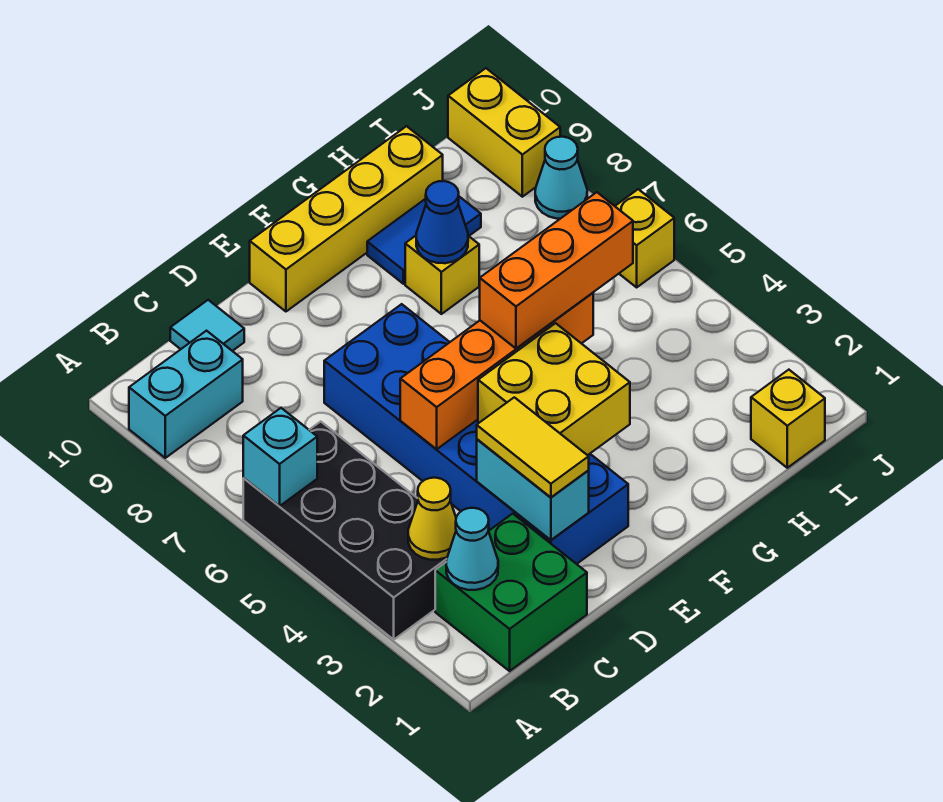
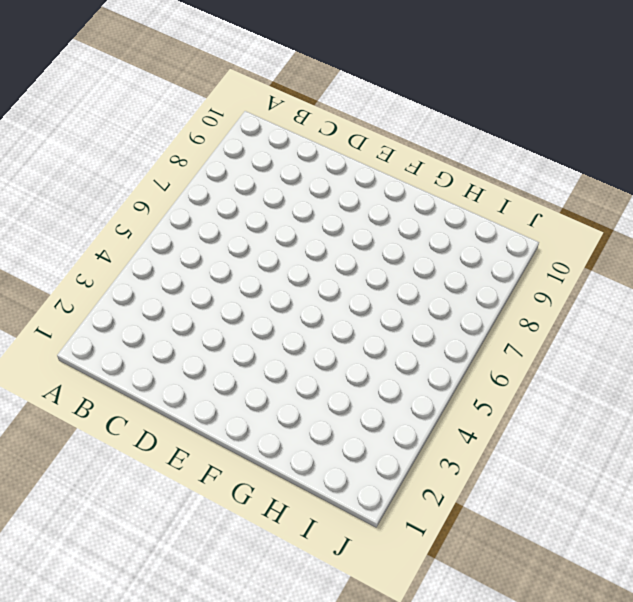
none -> black brick A3:B6 level 1
none -> cyan brick A9:B9 level 1
none -> green brick B1:C2 level 1

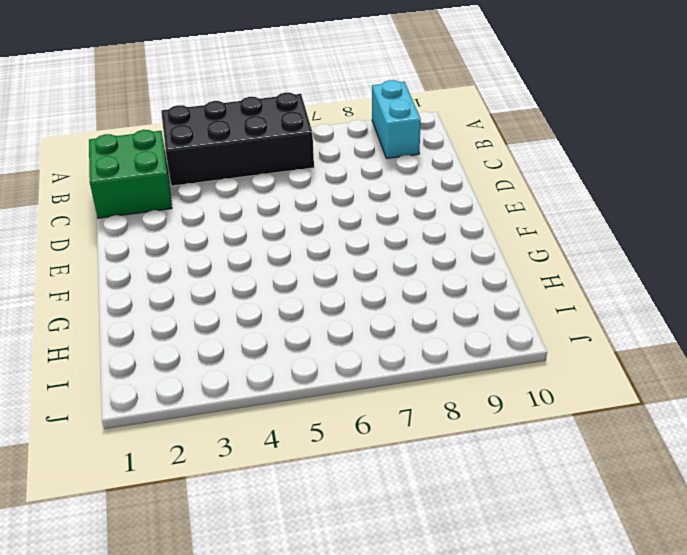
none -> cyan tile C10 level 1
none -> blue brick D2:E7 level 1
none -> yellow brick E10:H10 level 1

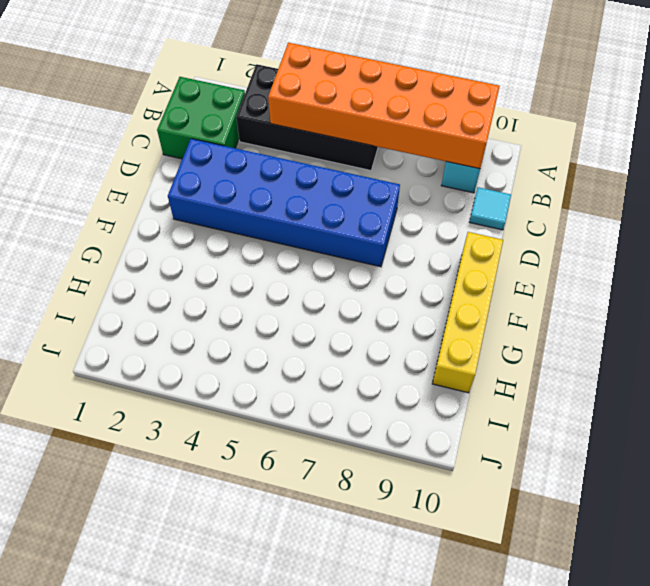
orange brick A4:B9 level 2 -> cyan brick A6 level 2
none -> yellow brick G8 level 1
none -> blue tile G9:H9 level 1
none -> yellow brick I1 level 1

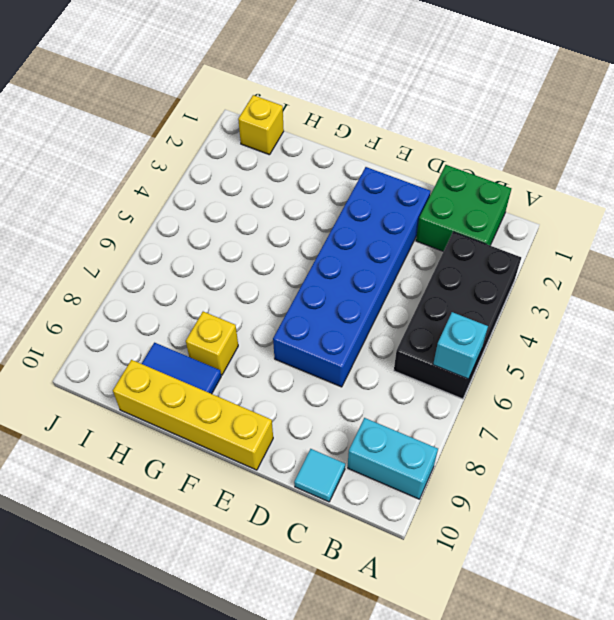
none -> yellow brick J6 level 1
none -> cyan cone J8 level 1
none -> yellow brick J9:J10 level 1

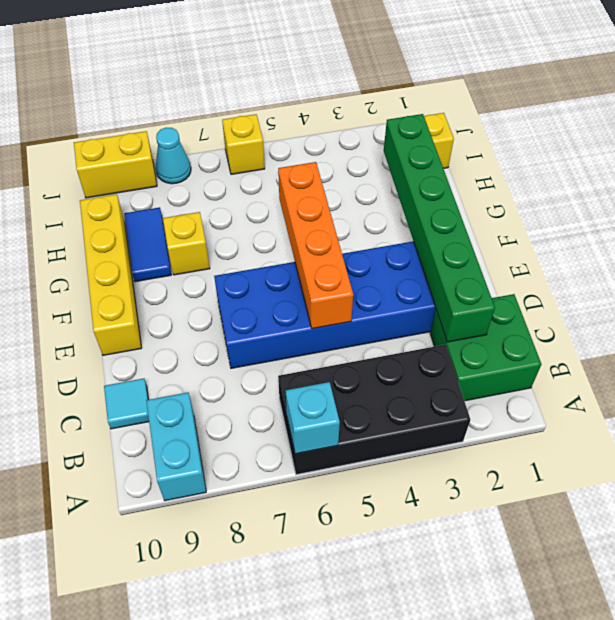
green brick C2:H2 level 2 -> cyan brick D2:D3 level 2
none -> cyan cone B2 level 2
none -> yellow cone B3 level 2
none -> yellow brick E3:F4 level 2

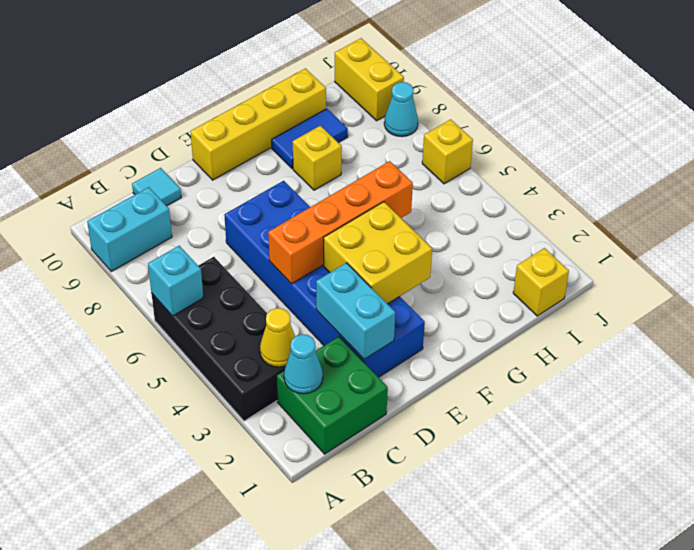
none -> blue cone G8 level 2
none -> yellow tile D2:D3 level 3
none -> orange brick F5:H5 level 3

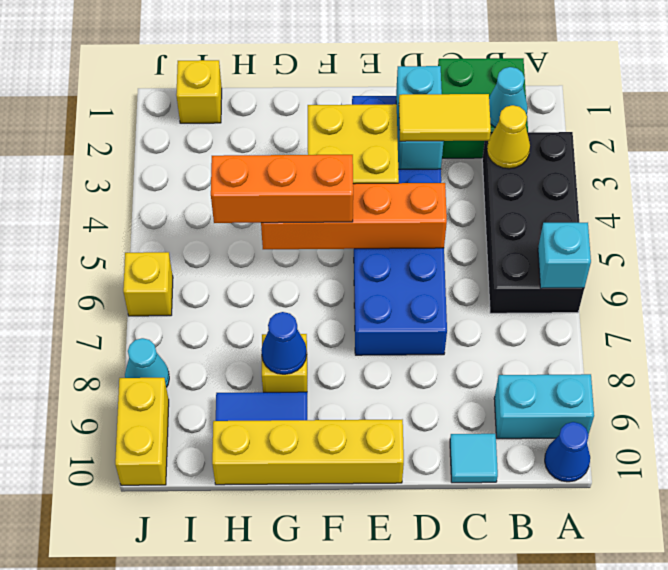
blue cone A10 level 1 -> none
yellow tile C3:D3 level 3 -> yellow tile D2:D3 level 3

